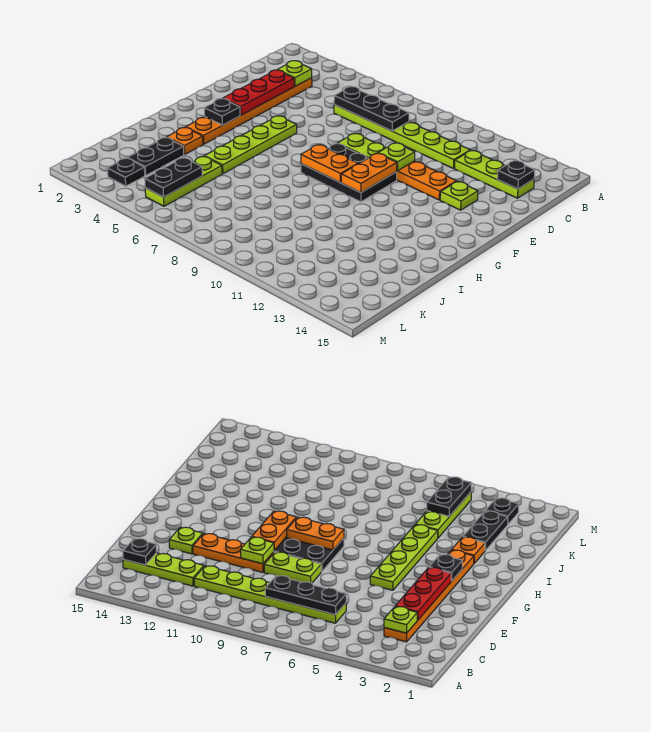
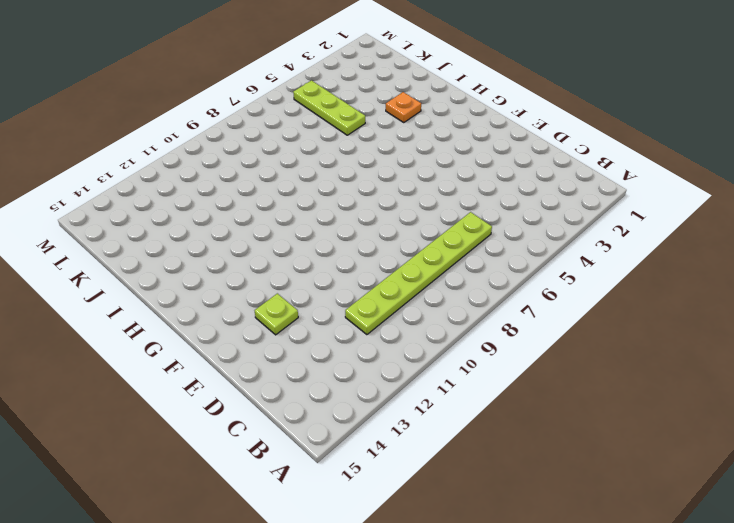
none -> orange plate C3:H3 level 1
none -> lime plate C12:C14 level 1
none -> lime plate E8:E9 level 1

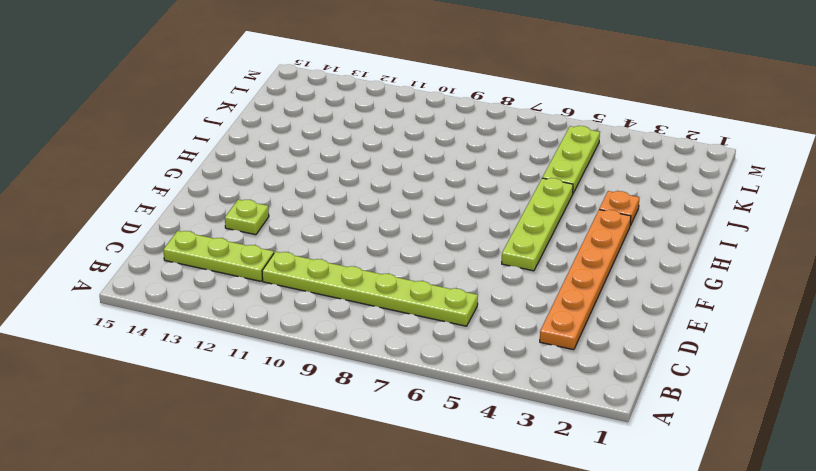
none -> lime plate E8:E9 level 1
none -> orange plate E10:E12 level 1
none -> black plate F8:G10 level 1

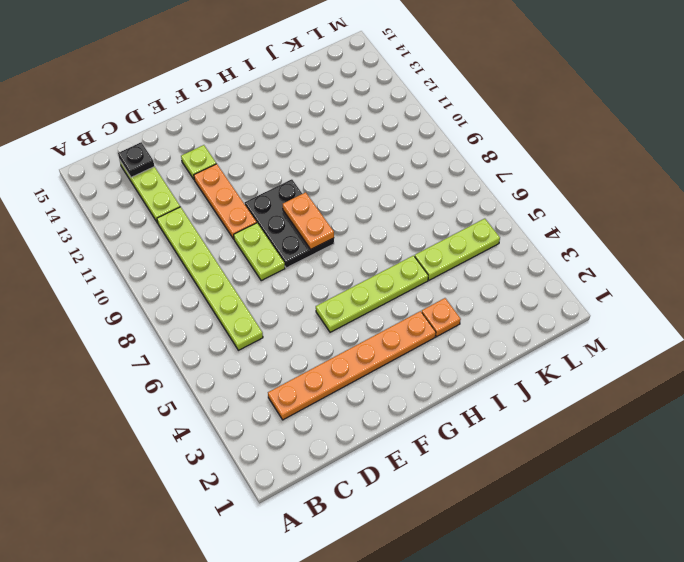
none -> black plate J3:K3 level 1
none -> black plate L3 level 1
none -> lime plate C3 level 2

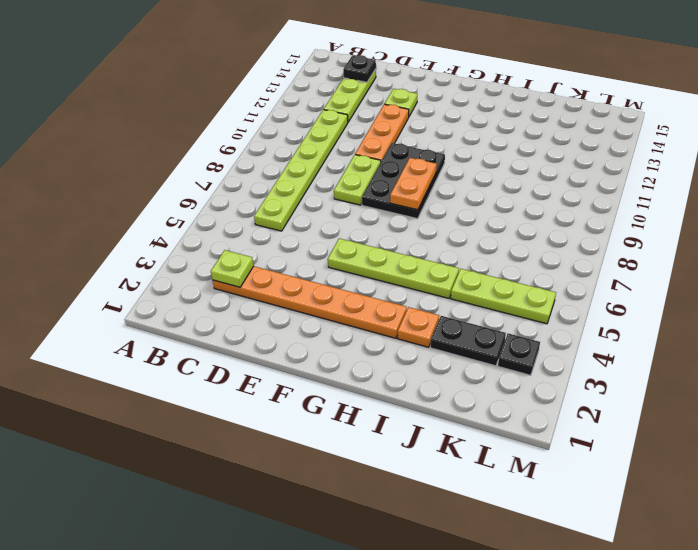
none -> black plate C6:C8 level 2
none -> red plate D3:F3 level 2
none -> lime plate E10 level 2

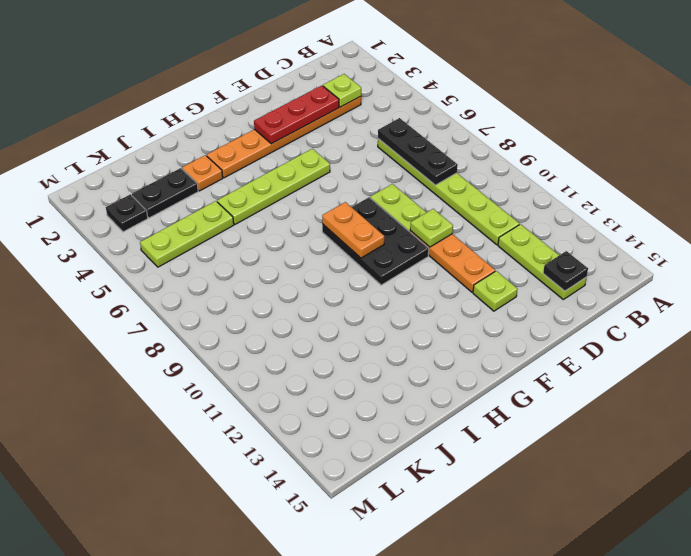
none -> orange plate F10:G10 level 2
none -> black plate G3 level 2
none -> black plate K5:L5 level 2

